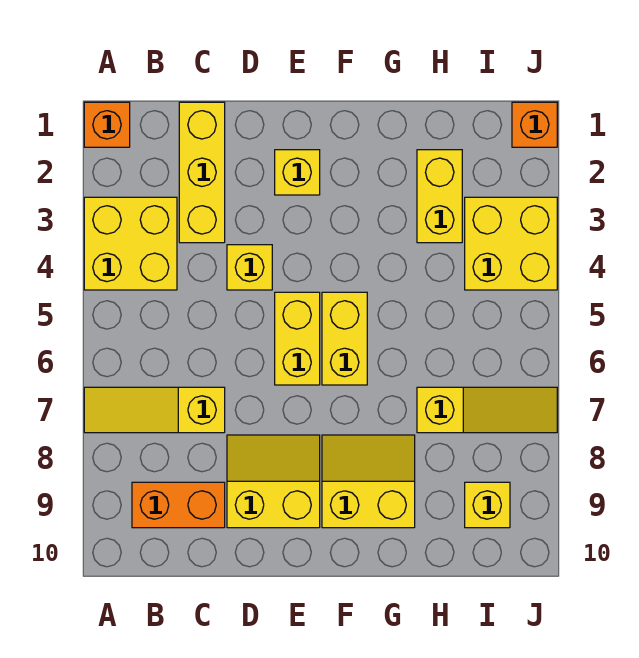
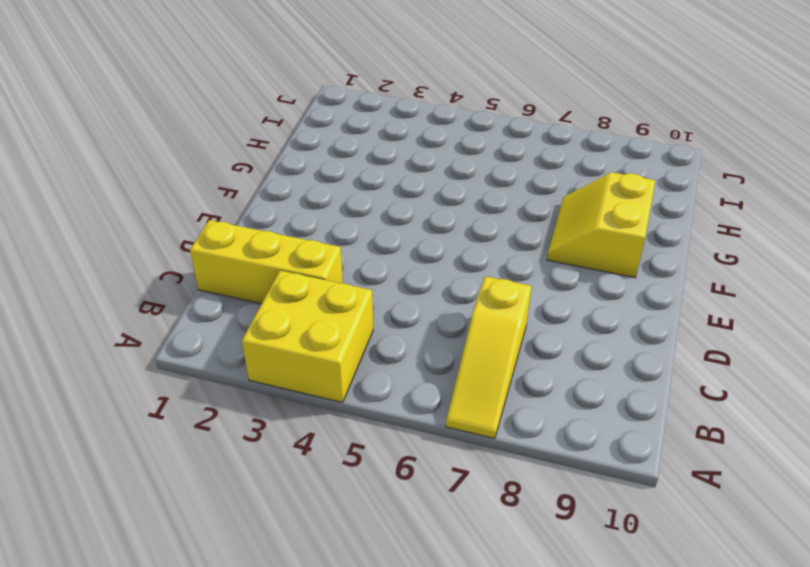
none -> orange brick A1 level 1
none -> orange brick B9:C9 level 1
none -> yellow brick D4 level 1

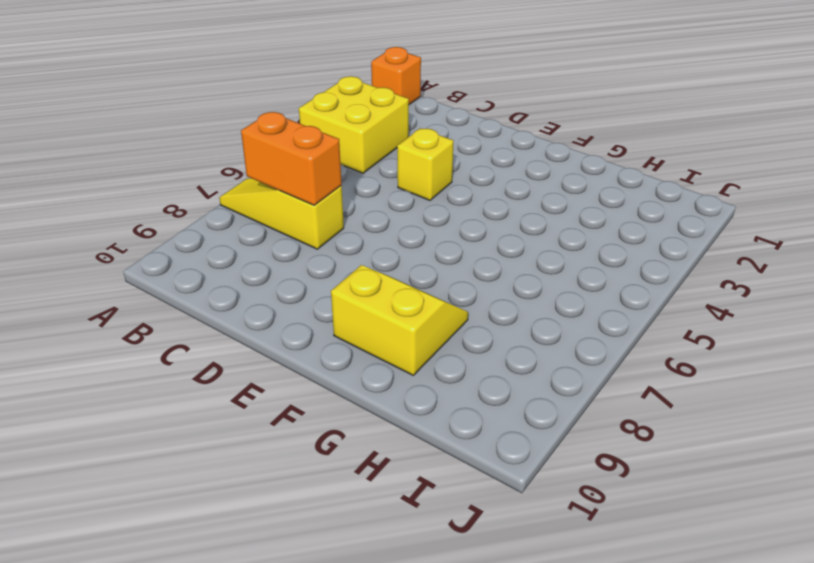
orange brick B7:C7 level 2 -> orange brick B9:C9 level 1
none -> yellow brick C1:C3 level 1
none -> yellow slope D8:E9 level 1 top 9
none -> yellow brick E2 level 1

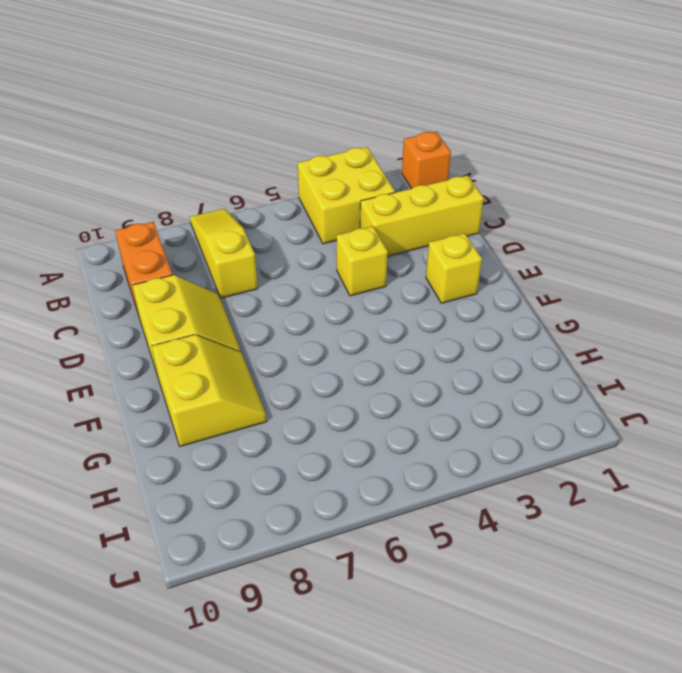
none -> yellow brick E5:E6 level 1
none -> yellow brick F5:F6 level 1
none -> yellow brick H2:H3 level 1

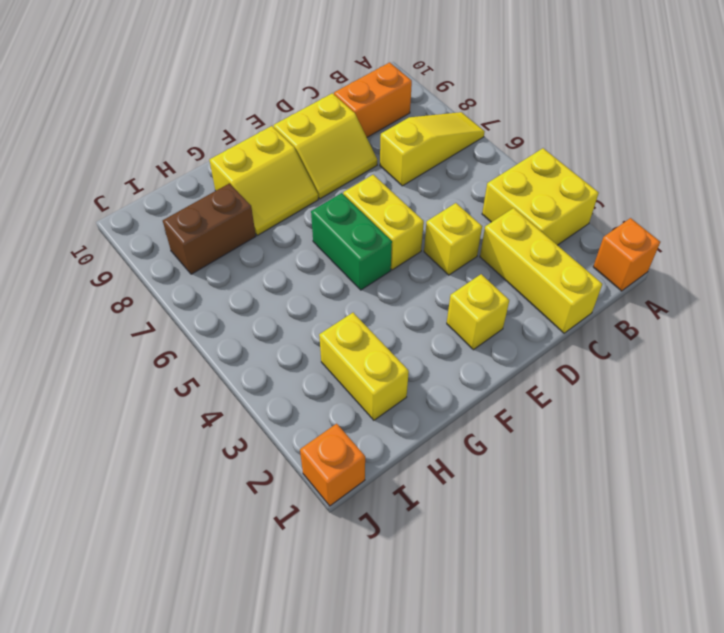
green brick F5:F6 level 1 -> yellow brick F5:F6 level 1
brown brick H8:I8 level 1 -> none
none -> yellow slope H7:J7 level 1 top H
none -> yellow brick I3:J4 level 1
none -> yellow brick I9 level 1

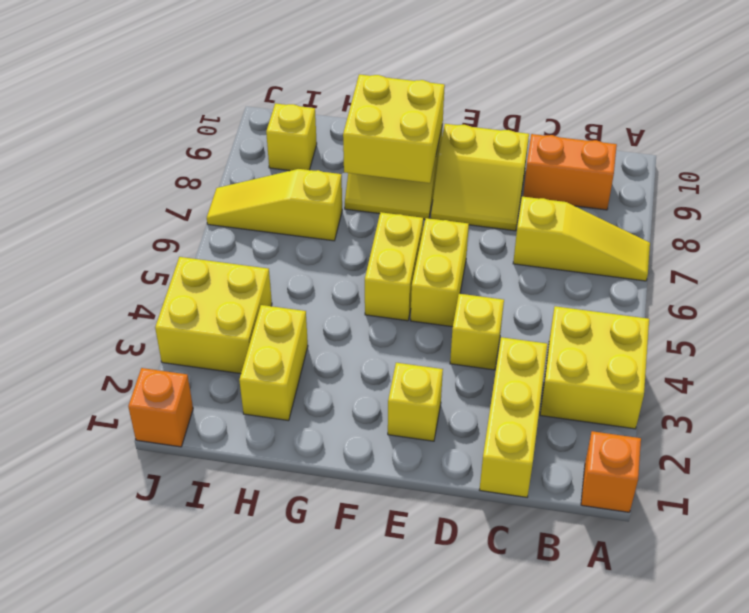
yellow brick F8:G9 level 2 -> none

